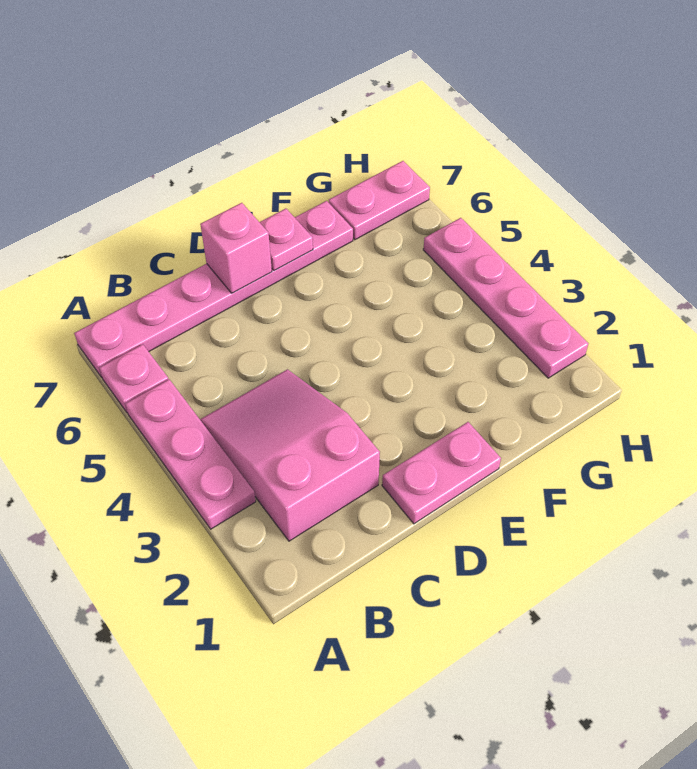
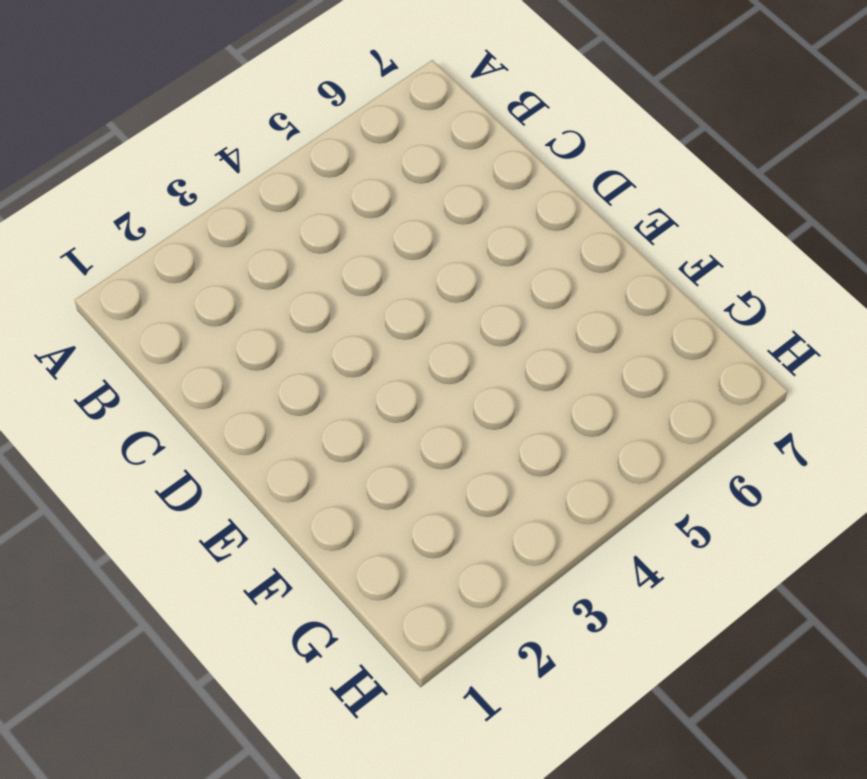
none -> pink plate A3:A5 level 1
none -> pink plate A6 level 1

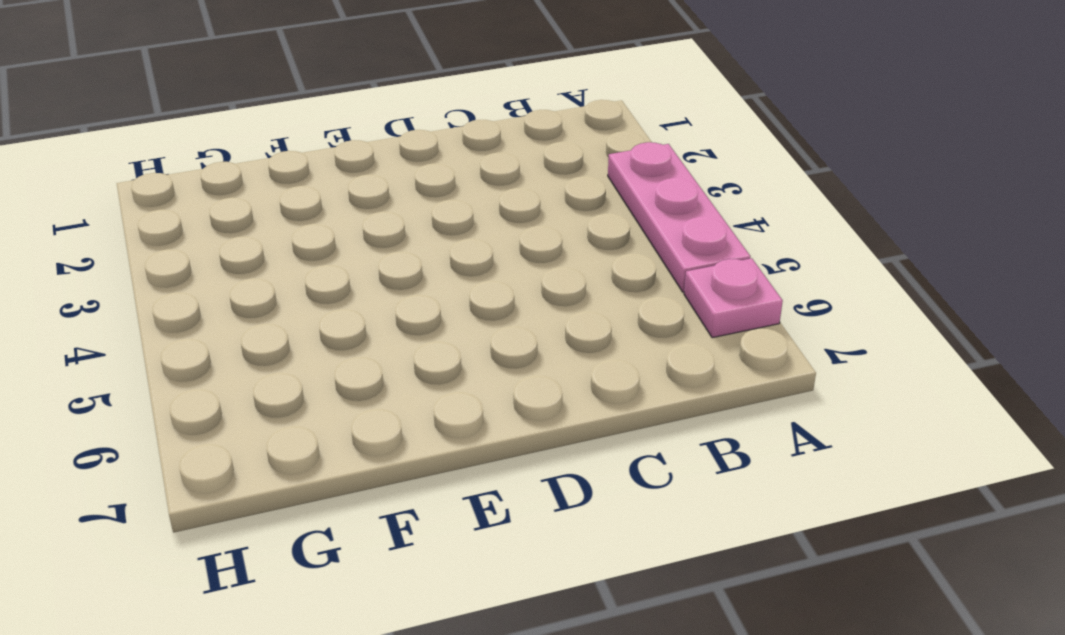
none -> pink plate A7:F7 level 1
none -> pink slope B2:C4 level 1 top 2

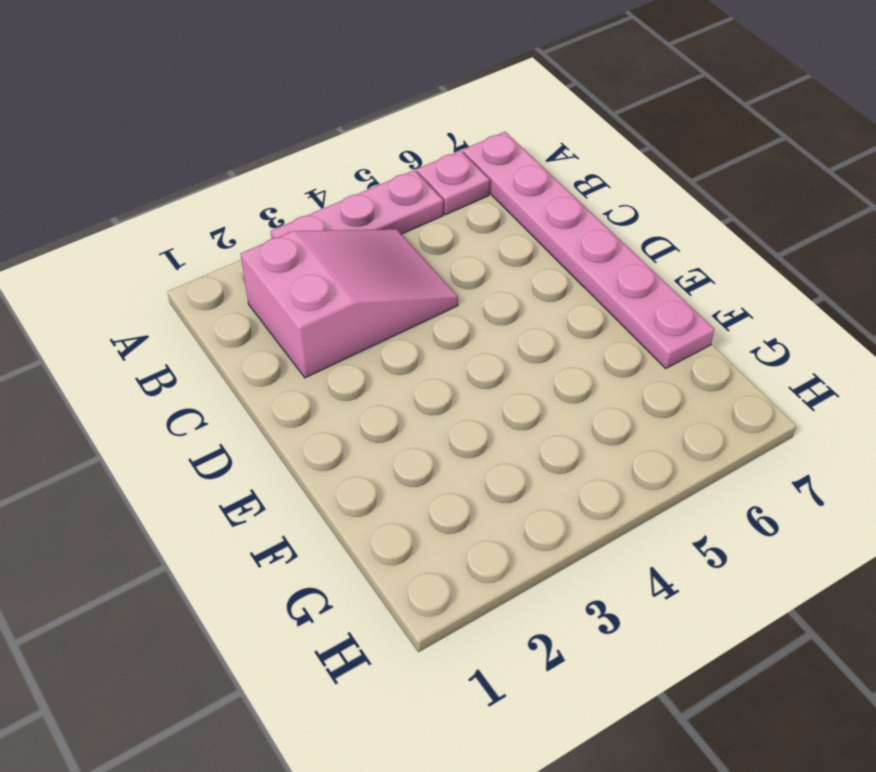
none -> pink plate D1:E1 level 1
none -> pink plate G7:H7 level 1

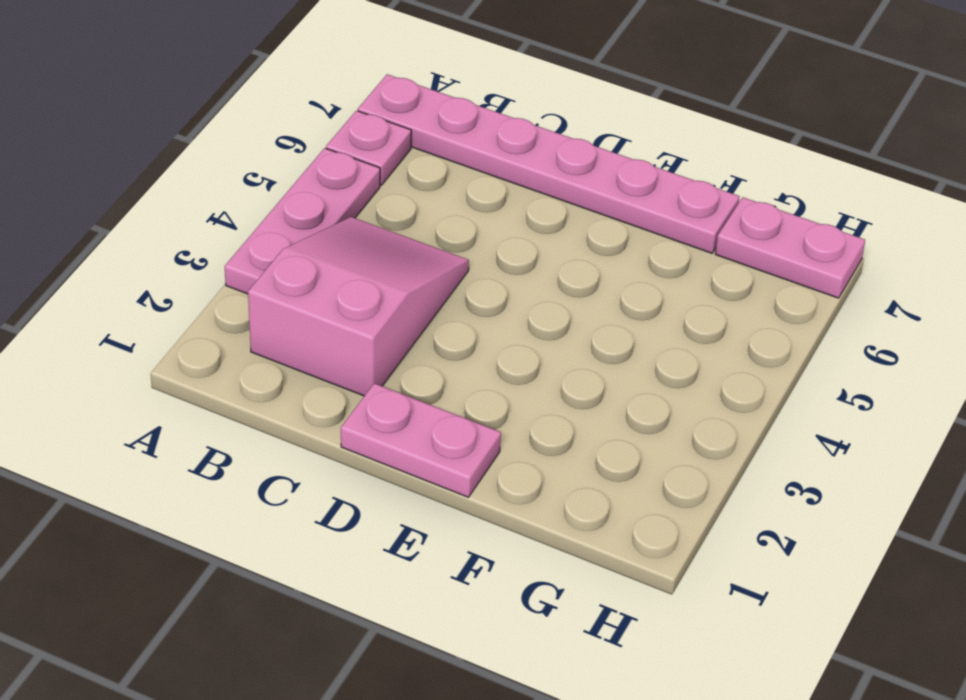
none -> pink plate H2:H5 level 1
none -> pink brick D7 level 2

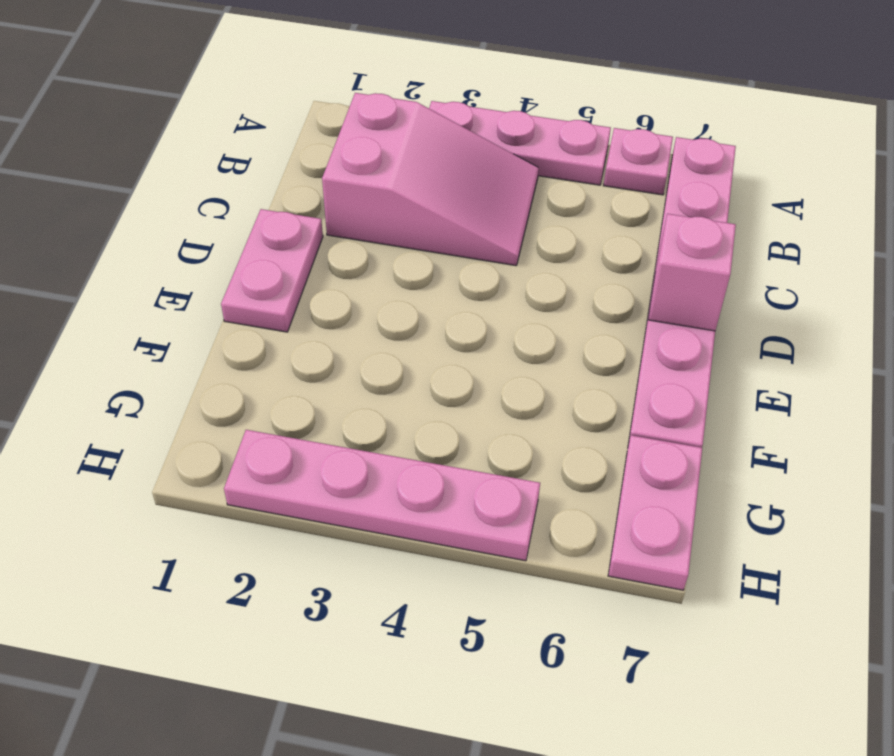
none -> pink plate E7 level 2

